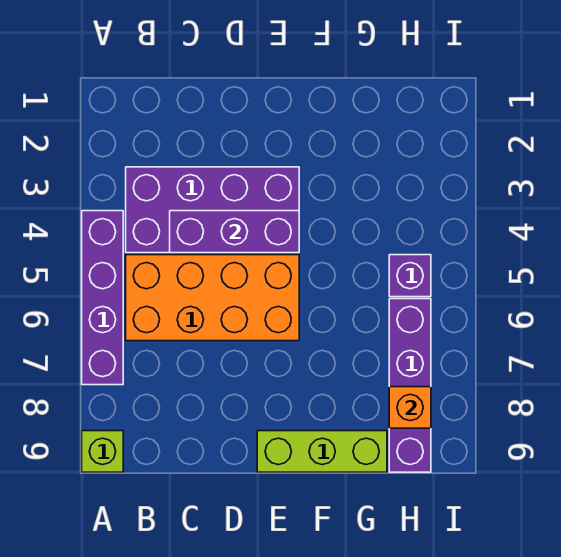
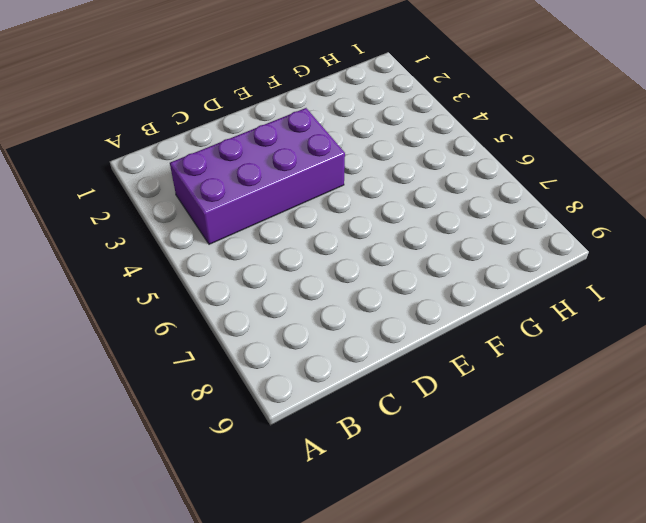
none -> purple brick A4:A7 level 1
none -> lime brick A9 level 1

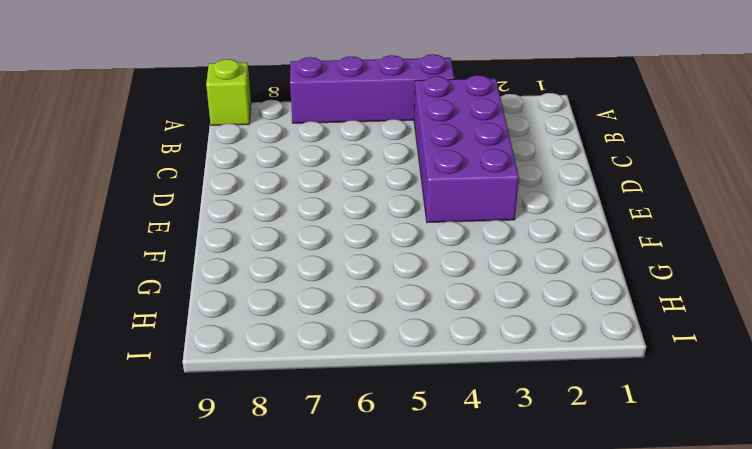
none -> orange brick B5:E6 level 1
none -> lime brick E9:G9 level 1

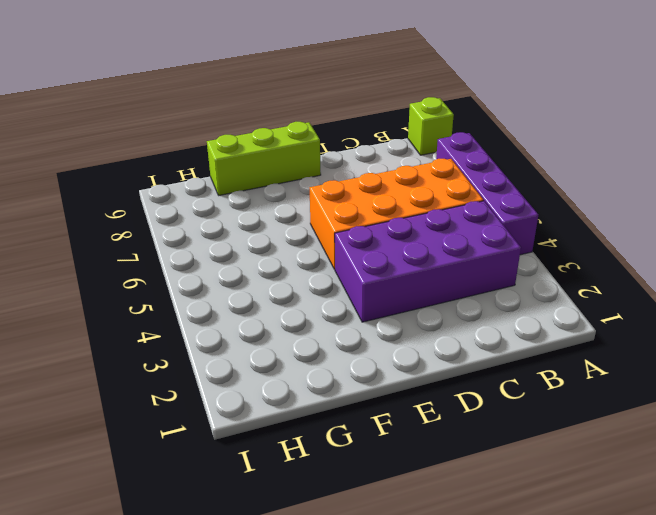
none -> purple brick H5 level 1
none -> purple brick H6:H9 level 1

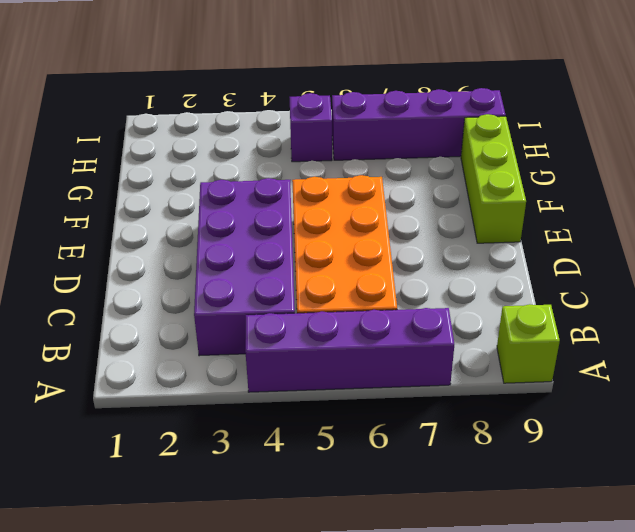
none -> purple brick C4:E4 level 2
none -> orange brick H8 level 2

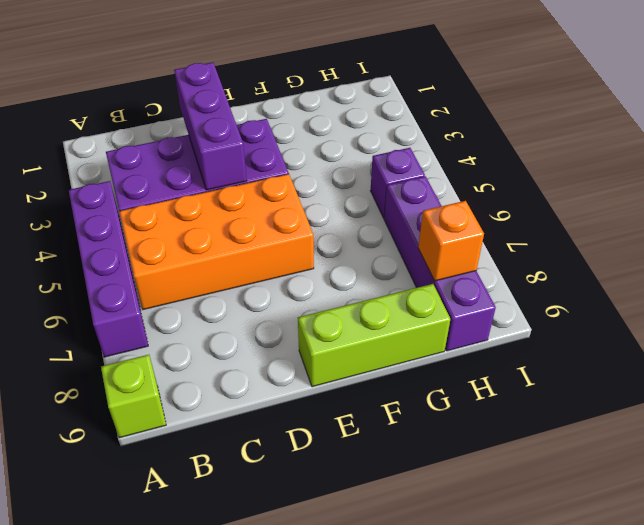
purple brick D2:D4 level 2 -> purple brick C4:E4 level 2

